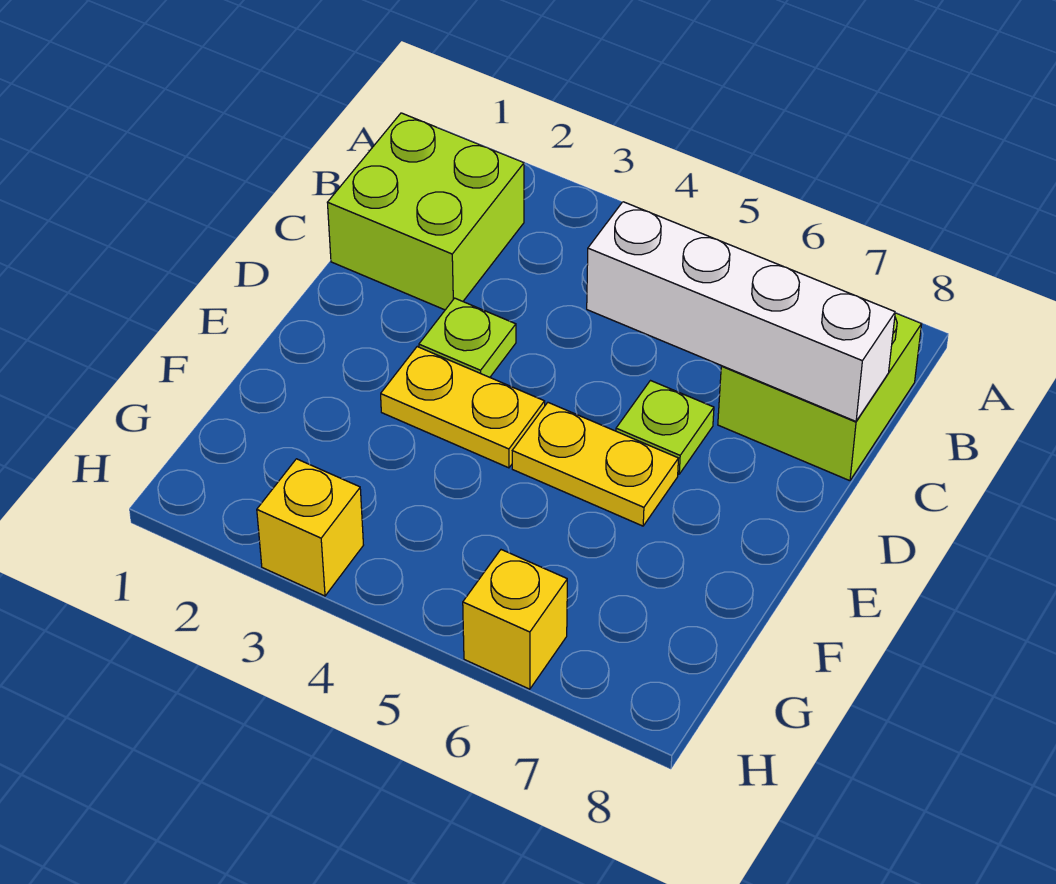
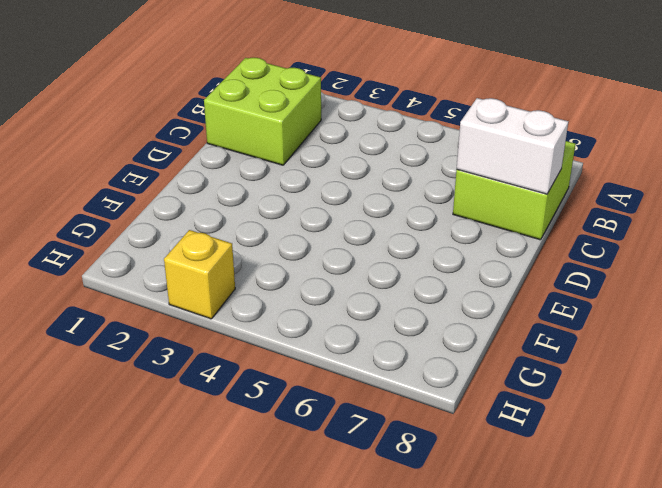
white brick C7:C8 level 2 -> white brick C5:C8 level 2
none -> lime plate D3 level 1
none -> lime plate D6 level 1

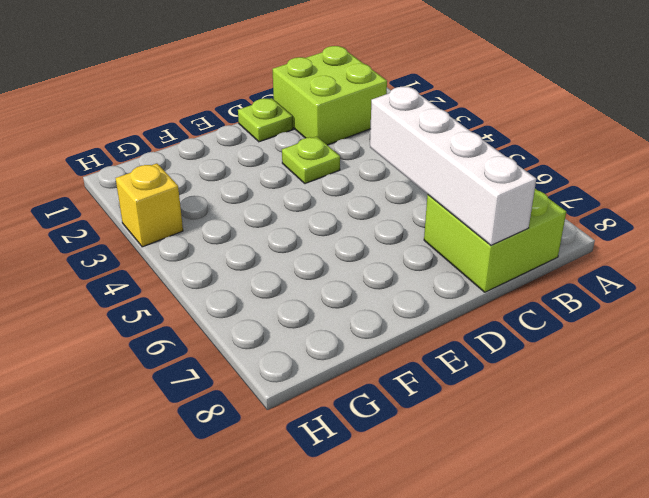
lime plate D1 level 1 -> lime plate D6 level 1
none -> yellow plate E3:E4 level 1
none -> yellow plate E5:E6 level 1

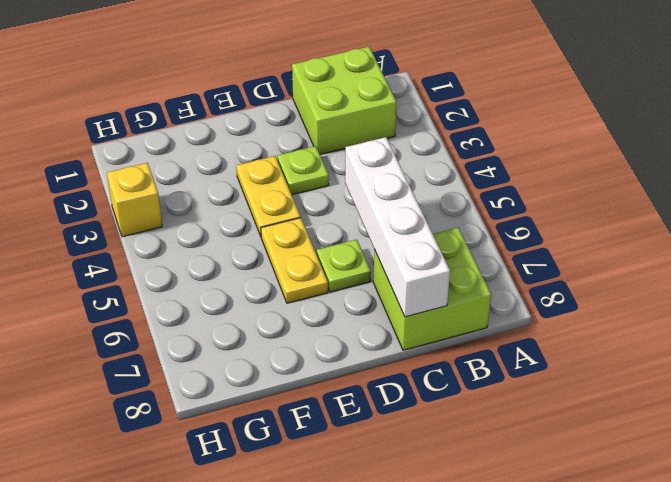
none -> yellow brick H6 level 1

